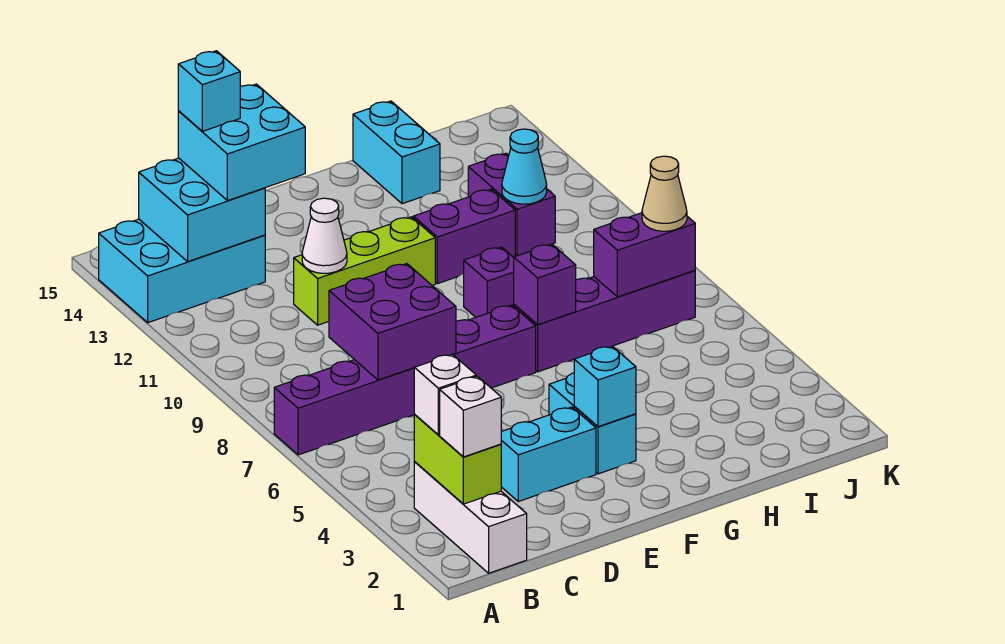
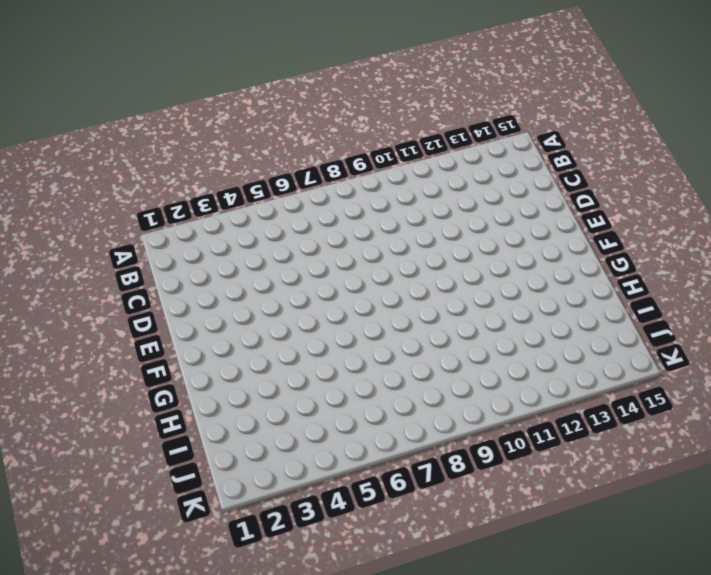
none -> purple brick A7:F7 level 1
none -> cyan brick A13:C14 level 1
none -> white brick B1:B3 level 1

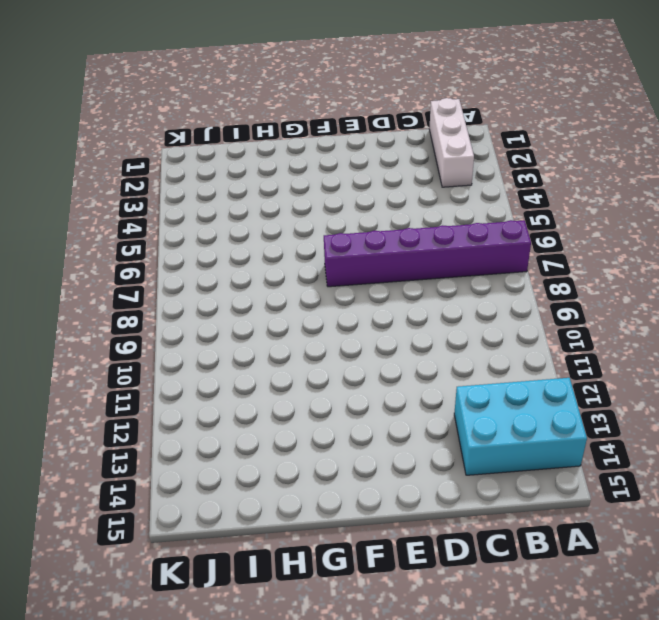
none -> cyan brick D3:E3 level 1
none -> lime brick D11:F11 level 1
none -> cyan brick F3:F4 level 1

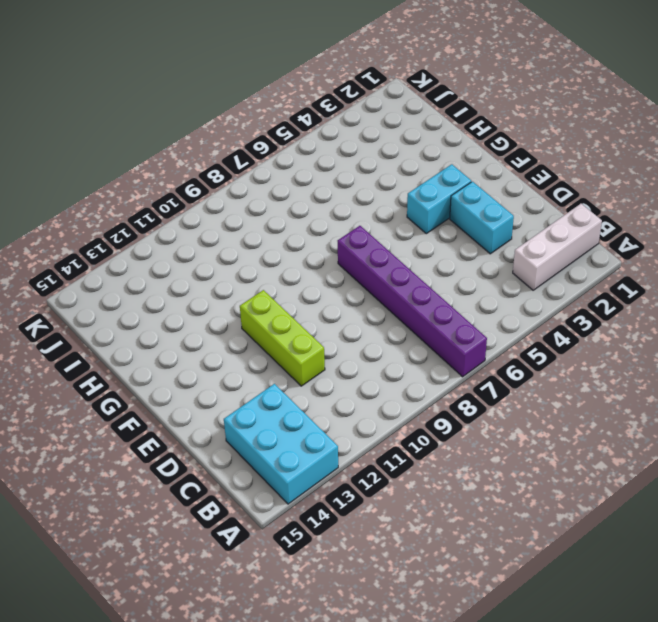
none -> purple brick G7:J7 level 1
none -> purple brick G9 level 1
none -> purple brick G11:H11 level 1

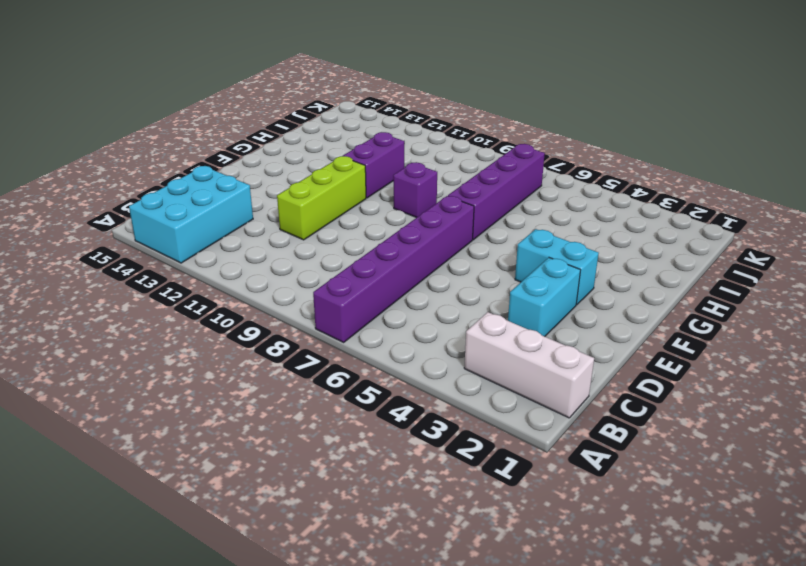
none -> cyan brick H14:H15 level 1
none -> purple brick I11:I12 level 1
none -> lime brick B2:B3 level 2

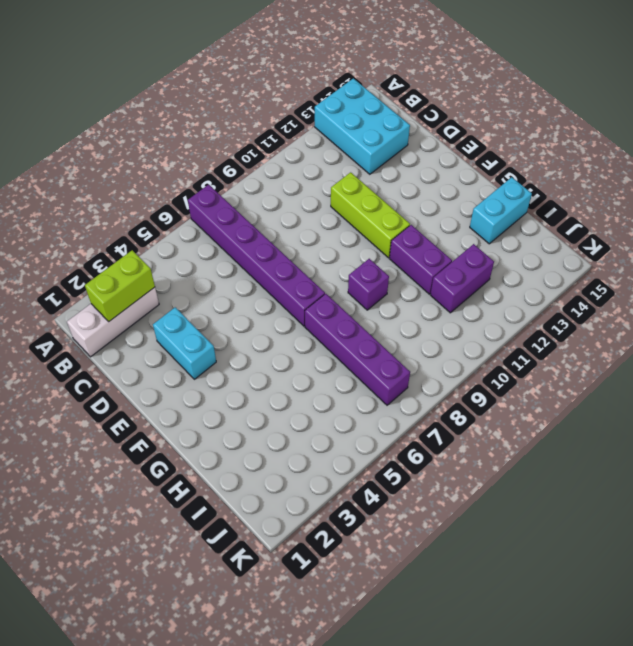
none -> cyan brick F3:F4 level 1
none -> cyan brick B13:C14 level 2
none -> purple brick C7:D8 level 2

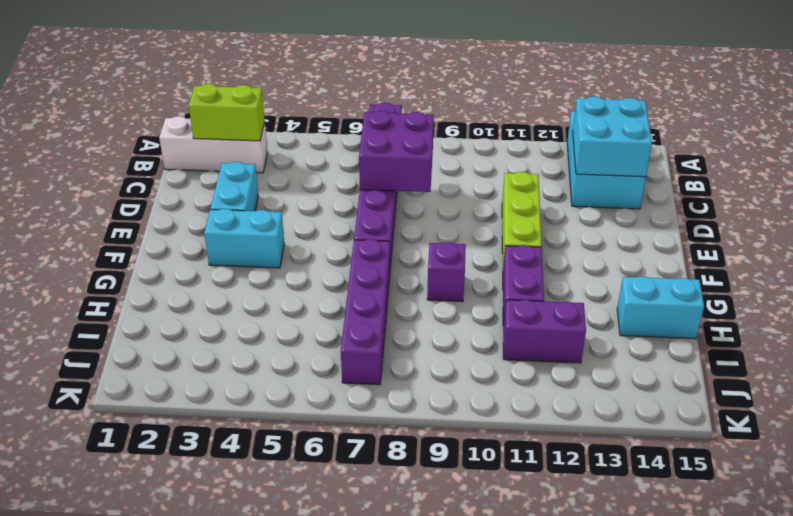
none -> white cone D11 level 2
none -> cyan brick F3 level 2
none -> purple brick G7 level 2

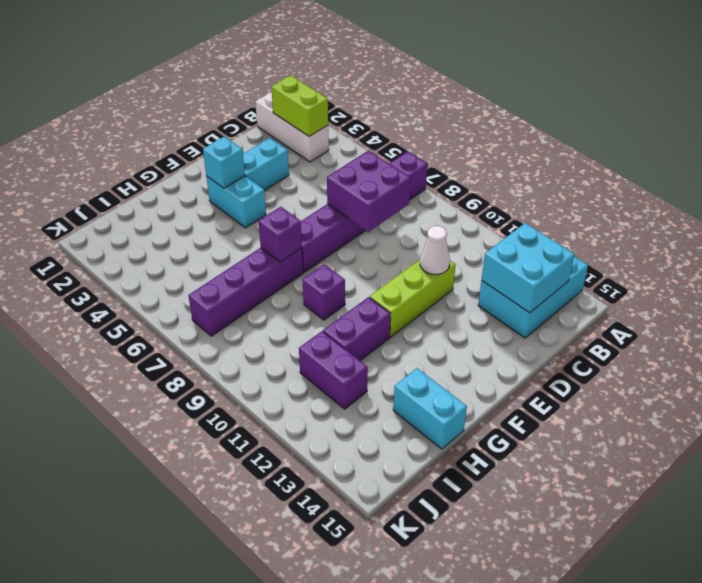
none -> purple brick I7:J7 level 2
none -> cyan cone I11 level 2
none -> white brick B2 level 3

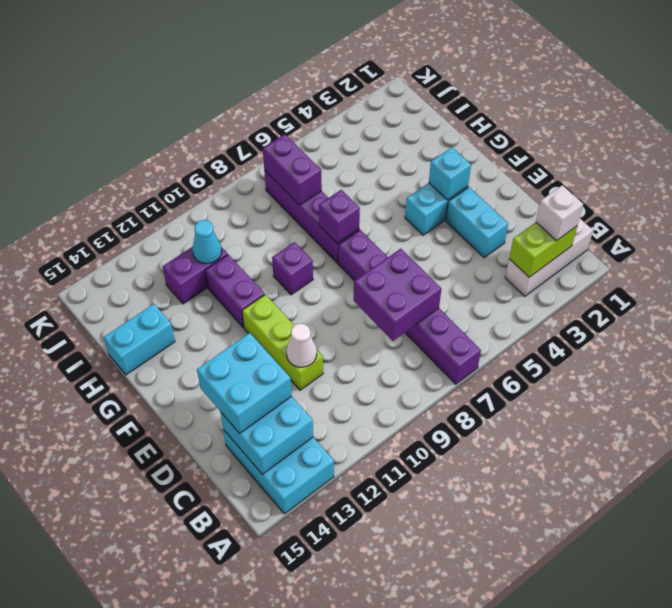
none -> white brick B3 level 3
none -> tan cone J7 level 3
none -> cyan brick C14 level 4

